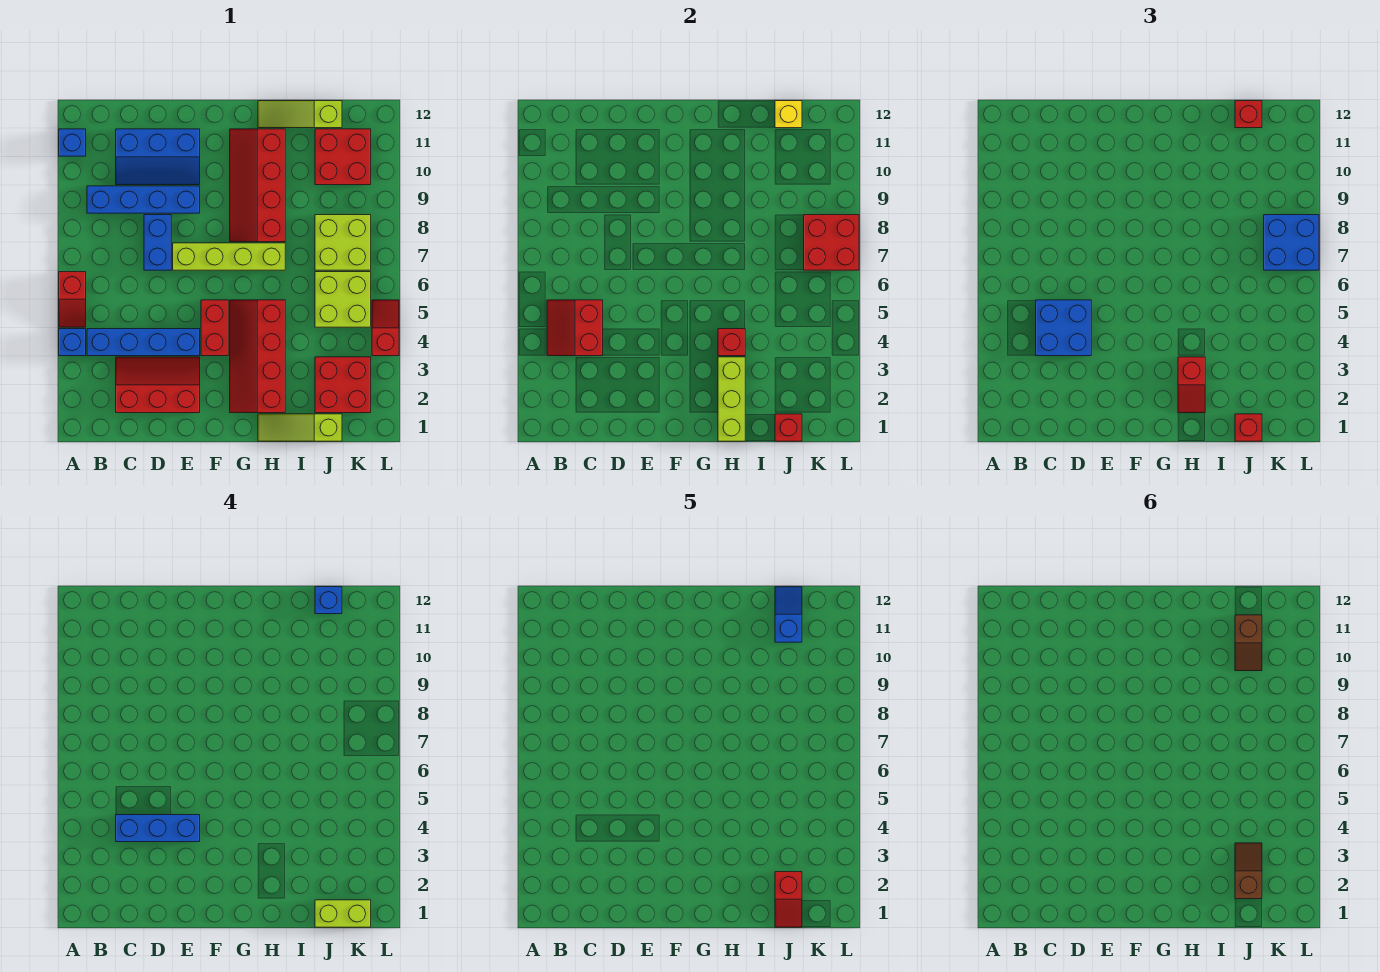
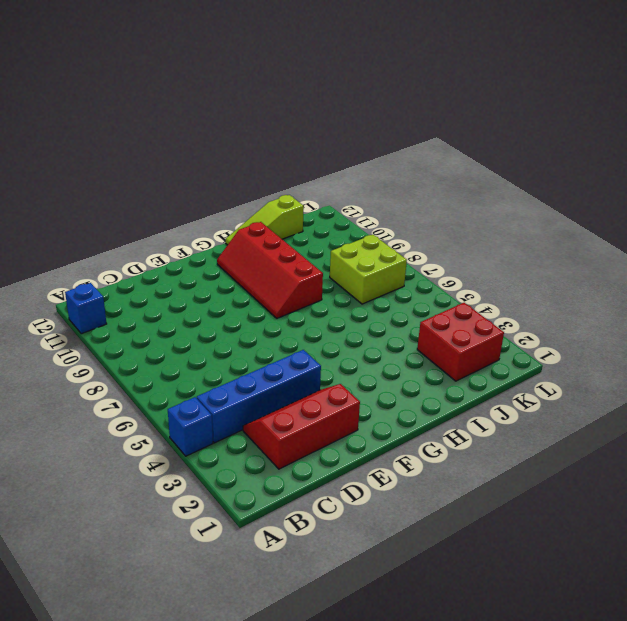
none -> red slope A5:A6 level 1 top 6
none -> blue brick B9:E9 level 1
none -> blue slope C10:E11 level 1 top 11
none -> blue brick D7:D8 level 1

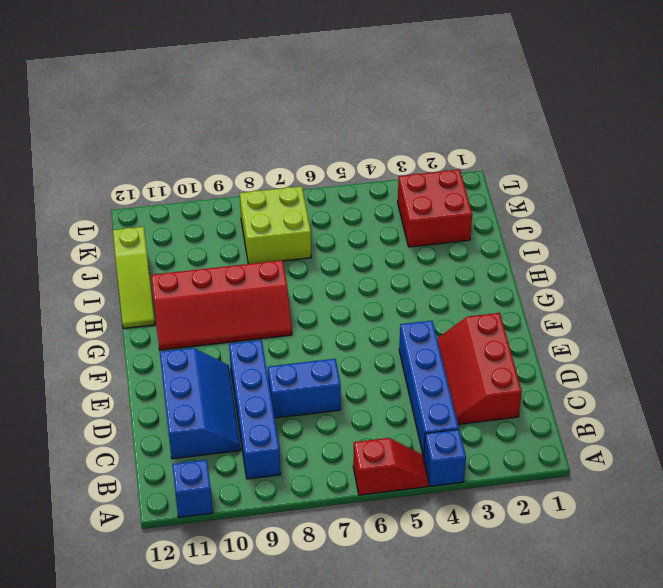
none -> lime brick E7:H7 level 1
none -> red brick F4:F5 level 1
none -> red slope G2:H5 level 1 top H
none -> lime slope H1:J1 level 1 top J

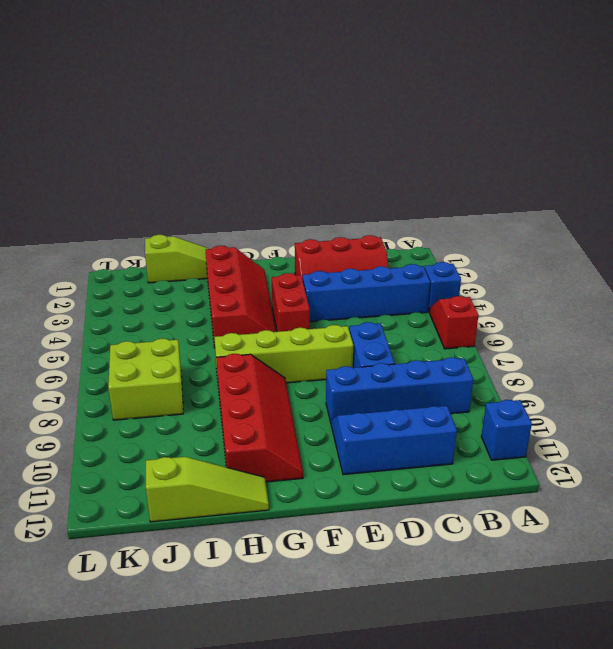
none -> red brick J2:K3 level 1
none -> lime brick J5:K6 level 1
none -> red brick J10:K11 level 1
none -> red slope L4:L5 level 1 top 4

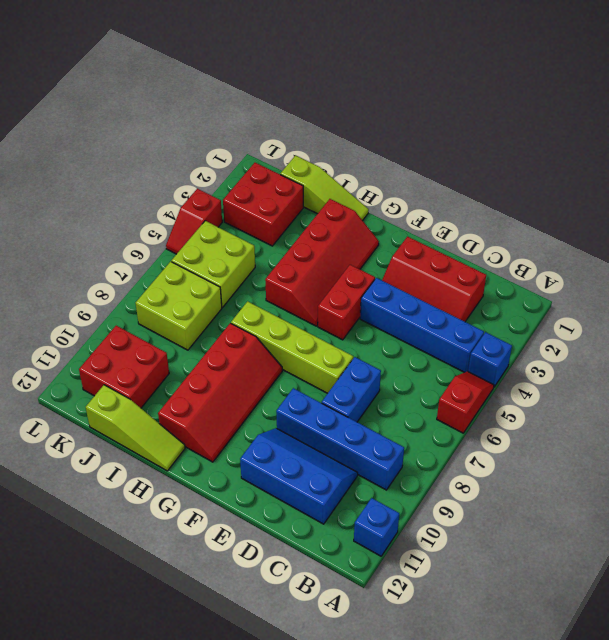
none -> red slope B4:C5 level 2 top C
none -> lime brick H1:H3 level 2
none -> red brick H4 level 2
none -> red brick J1 level 2

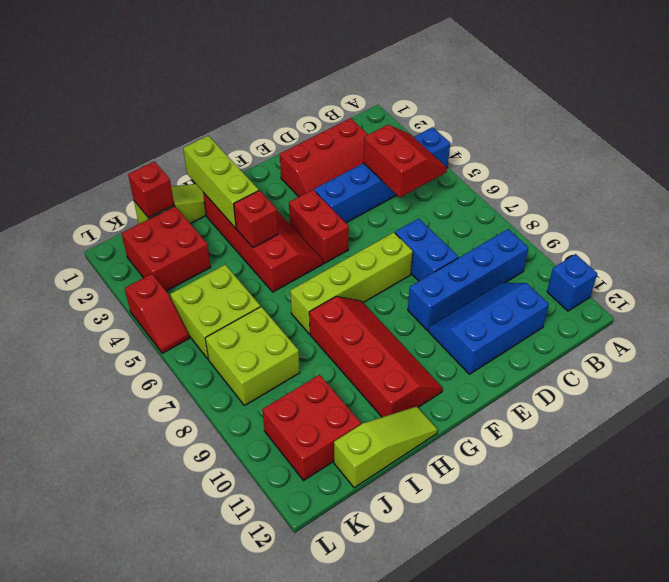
none -> red slope A5:A6 level 1 top 6
none -> yellow brick J12 level 2
none -> red brick K7:L8 level 2
none -> blue brick C4:D5 level 3

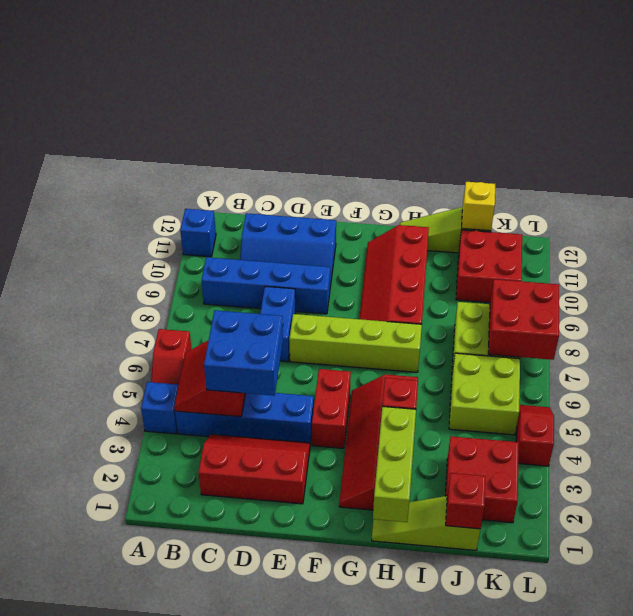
none -> red slope H2:H3 level 3 top 3
none -> red brick J1 level 3
none -> red brick J12 level 3
none -> blue brick K7:L8 level 3

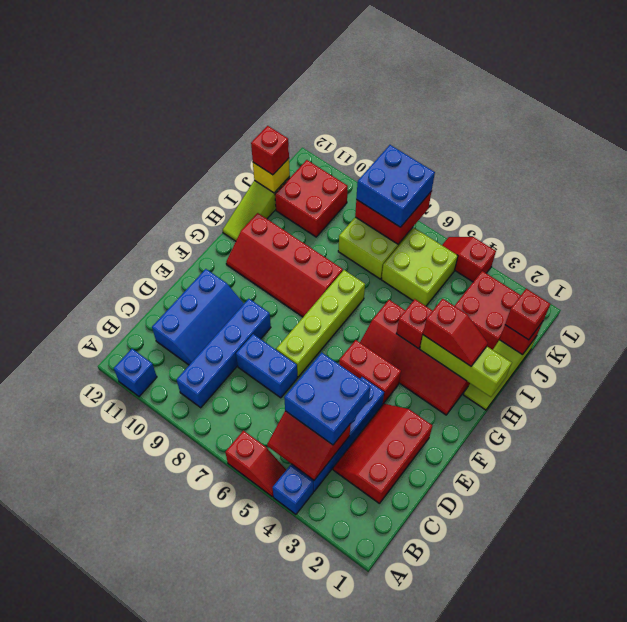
none -> blue brick C4:E4 level 4
none -> lime brick J1:K1 level 4
none -> blue brick J12 level 4
none -> red slope J1:J2 level 5 top 2

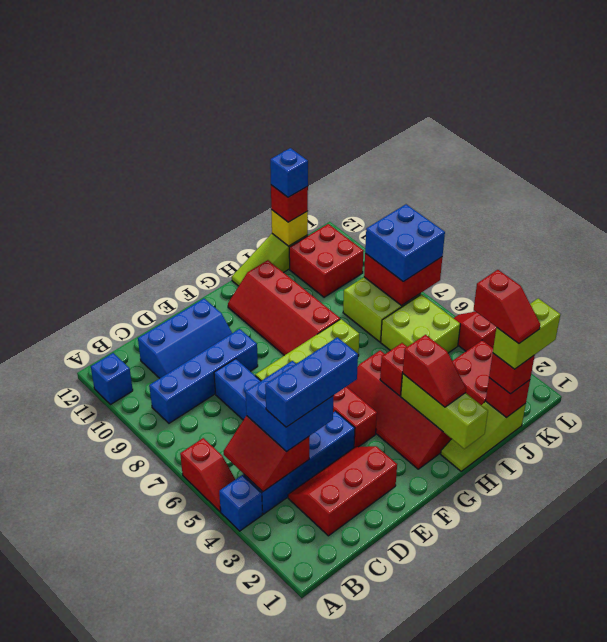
none -> blue slope J11:J12 level 5 top 11
none -> brown slope J2:J3 level 6 top 2
none -> brown slope J10:J11 level 6 top 11

